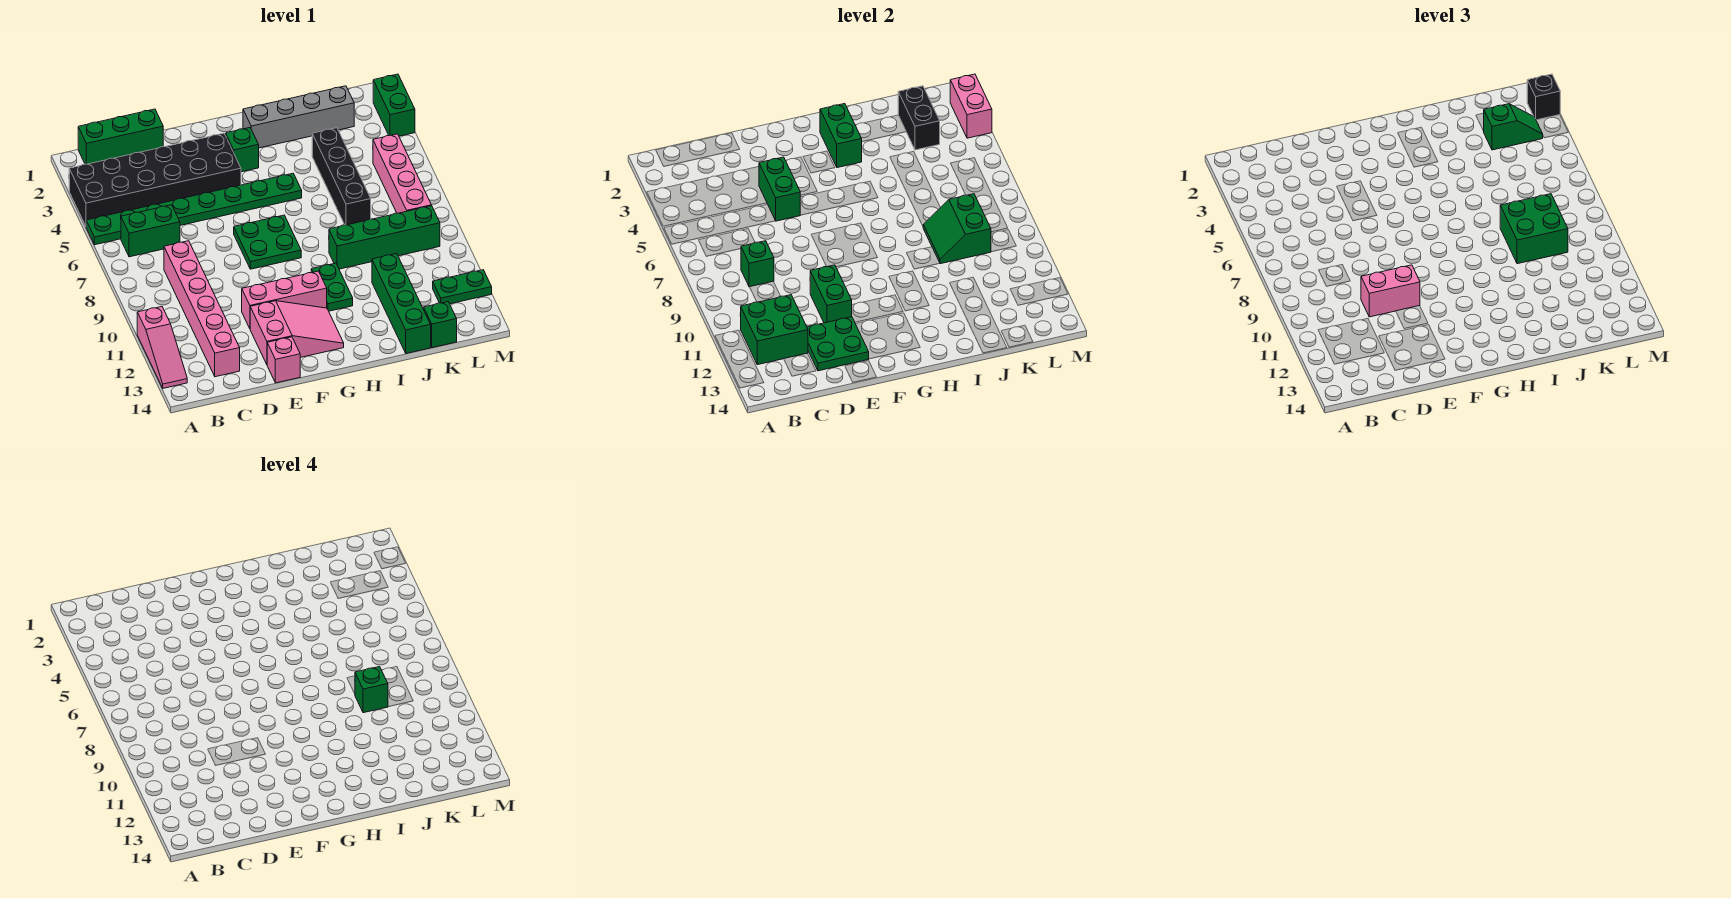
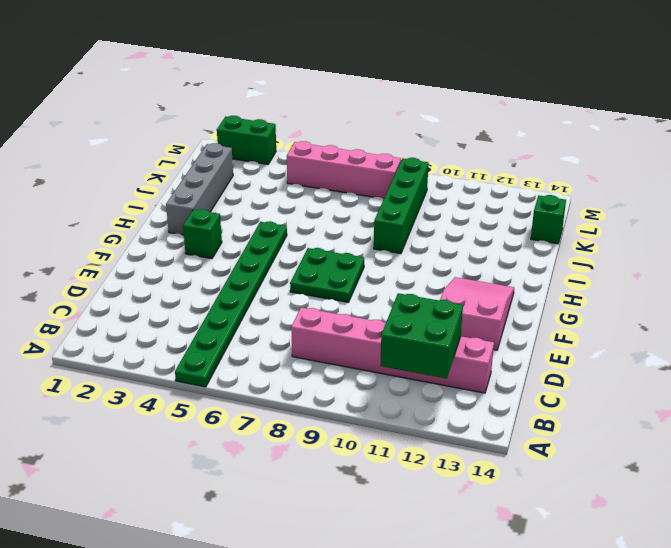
none -> black brick A3:F4 level 1
none -> pink slope A11:A13 level 1 top 11
none -> green brick B1:D1 level 1
none -> green brick B6:C6 level 1

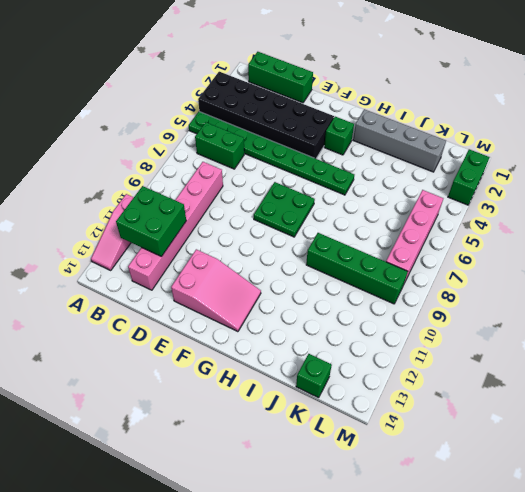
none -> pink brick E11:G11 level 1
none -> pink brick E14 level 1
none -> green plate H10:H11 level 1
none -> black brick J4:J7 level 1

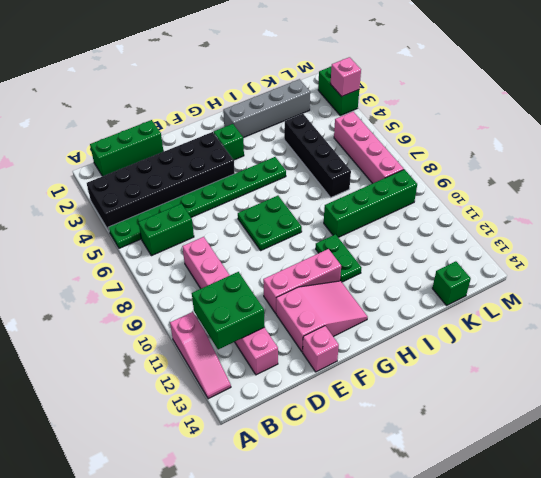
pink brick M3 level 2 -> pink brick M2:M3 level 2
none -> green brick J11:J14 level 1
none -> green plate L12:M12 level 1
none -> green brick C8 level 2
none -> green plate D12:E13 level 2

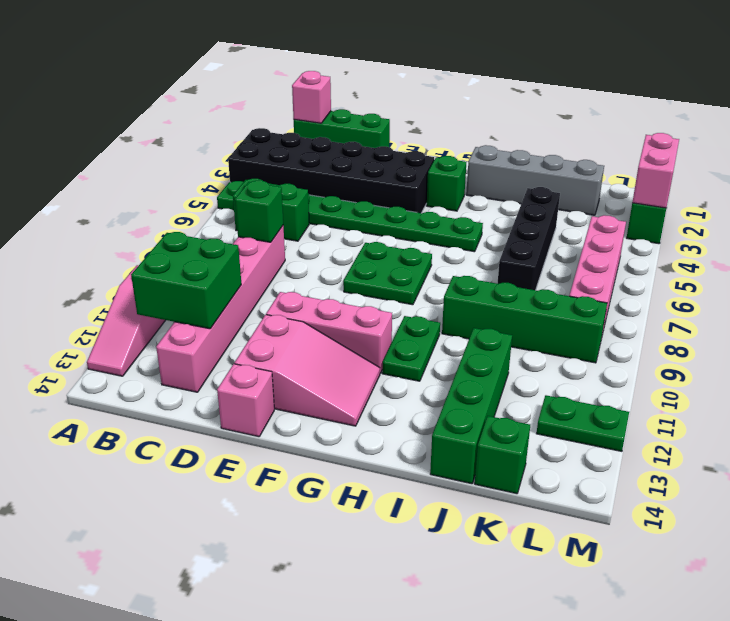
pink brick B1 level 2 -> none
none -> green plate D12:E13 level 2
none -> green brick E4:E5 level 2
none -> green brick E10:E11 level 2
none -> green brick H2:H3 level 2

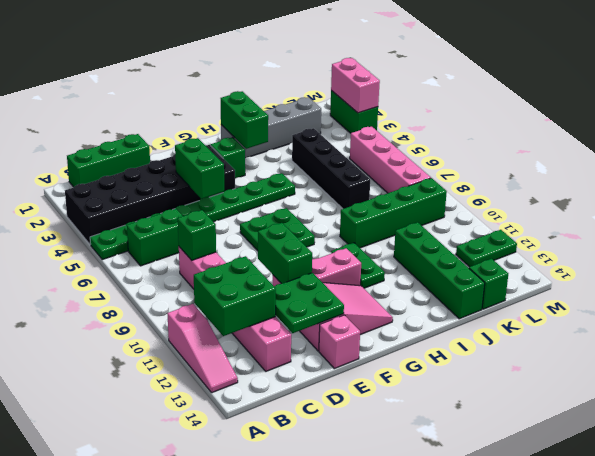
none -> green slope J8:K9 level 2 top K
none -> black brick K2:K3 level 2
none -> pink brick D10:E10 level 3
none -> green brick J8:K9 level 3

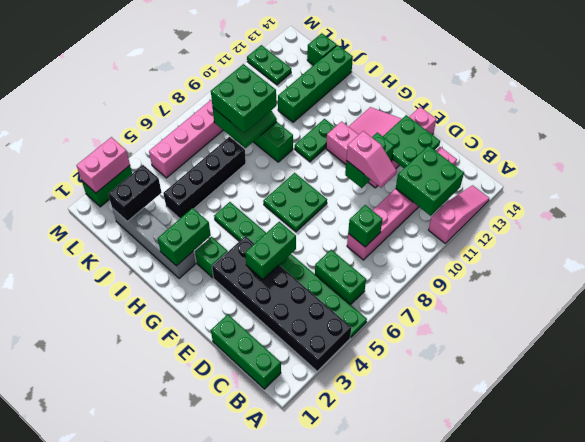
pink slope D10:E10 level 3 top E -> pink brick D10:E10 level 3
none -> green slope K3:L3 level 3 top K
none -> black brick M2 level 3
none -> green brick J9 level 4

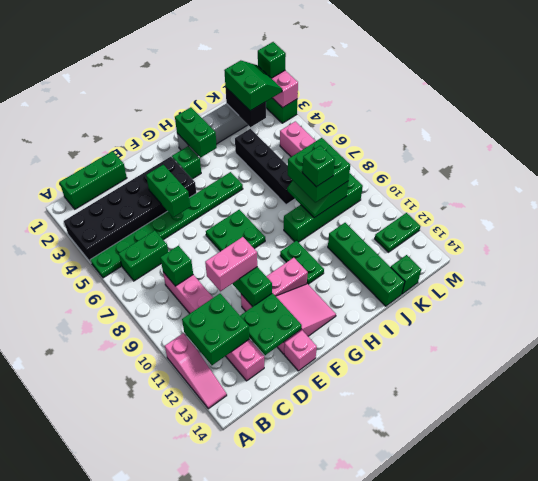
green slope K2:L3 level 3 top K -> green slope K3:L3 level 3 top K
green brick M2 level 3 -> black brick M2 level 3

